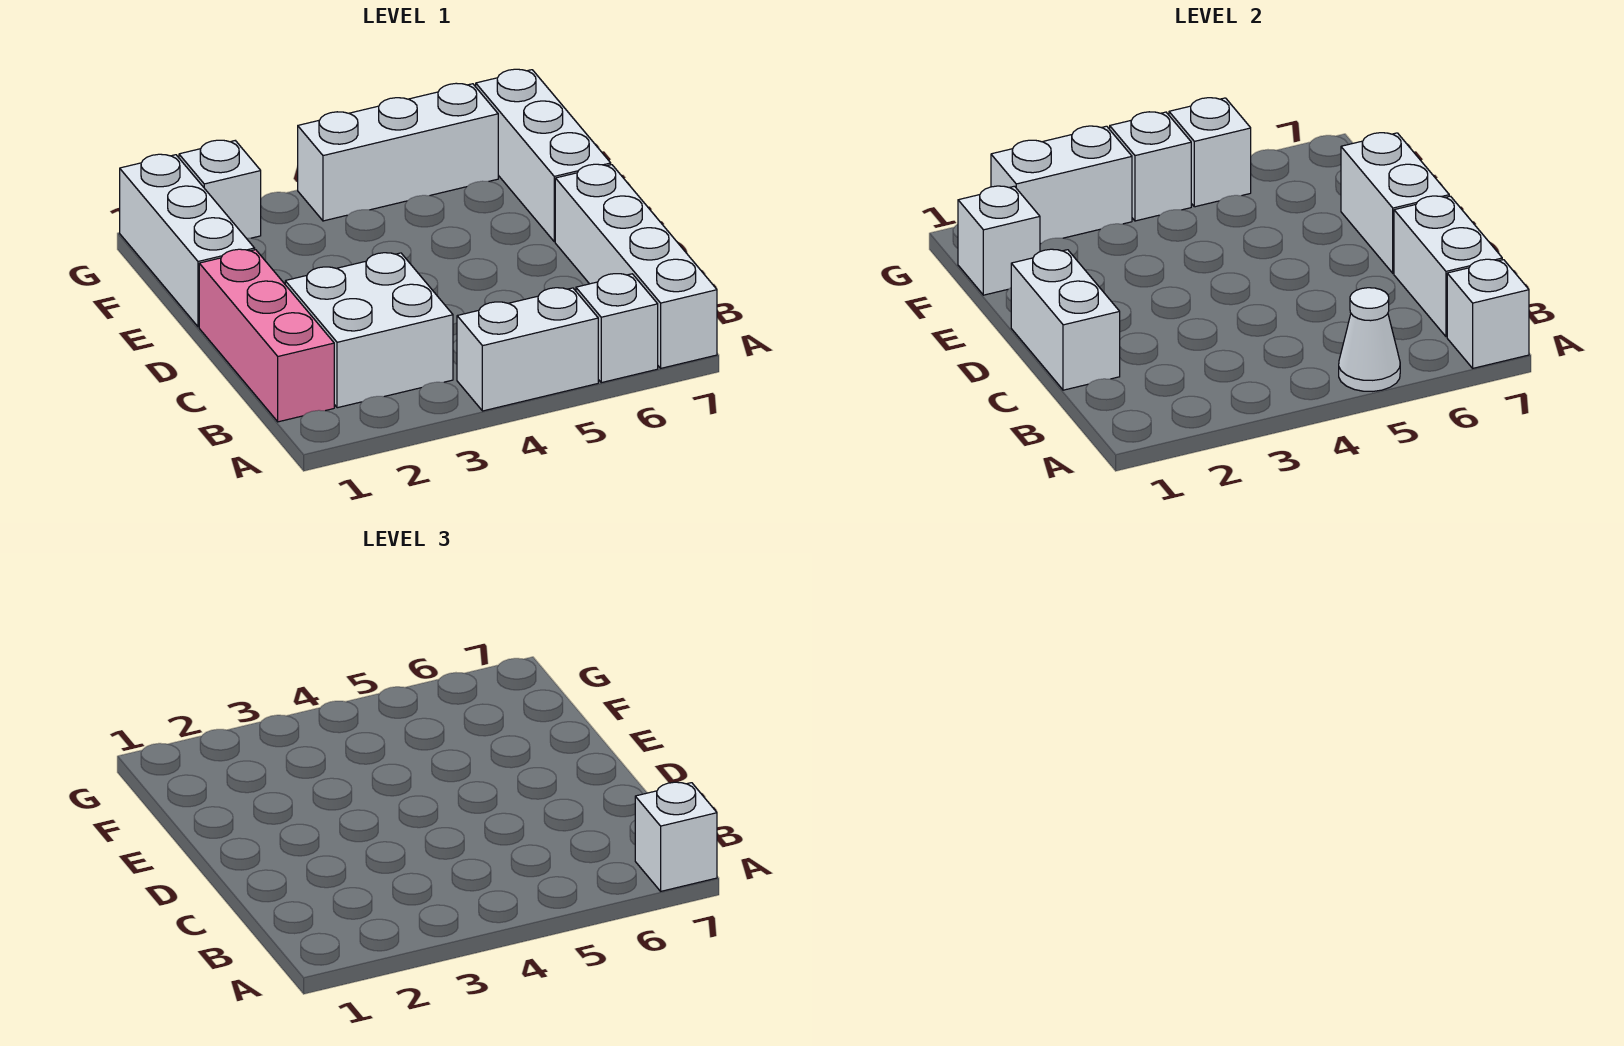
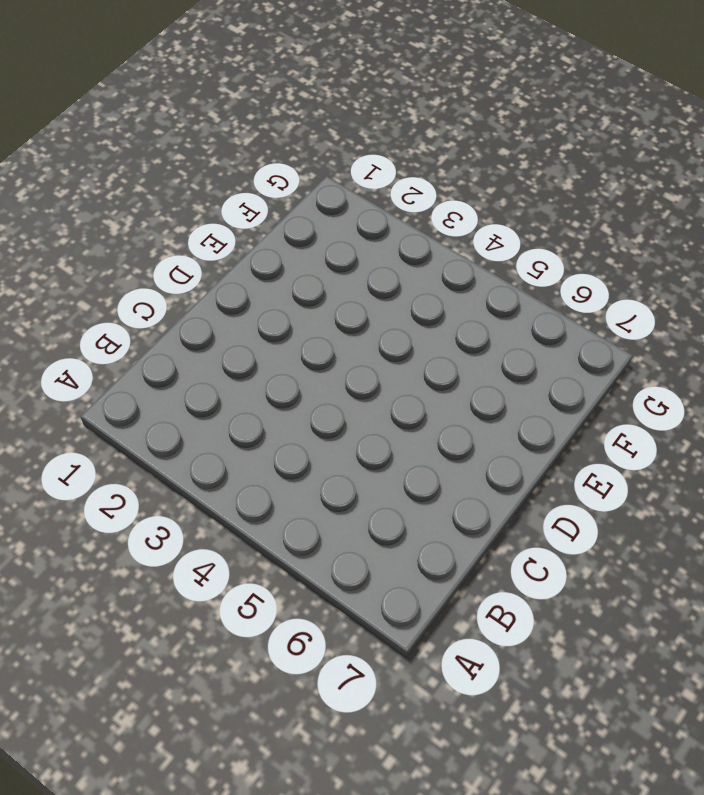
none -> white brick A4:A5 level 1
none -> white brick A6 level 1
none -> white brick A7:D7 level 1

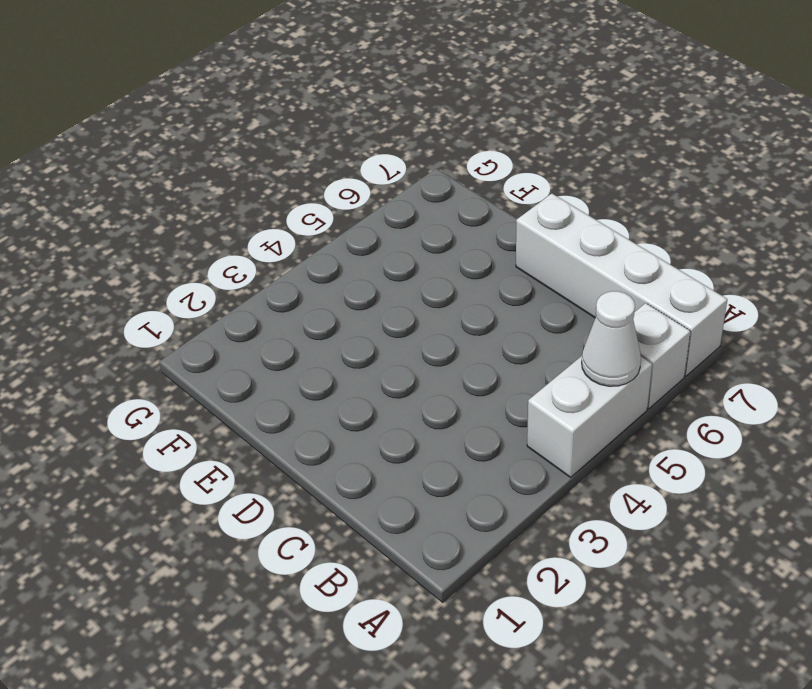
none -> pink brick B1:D1 level 1
none -> white brick B2:C3 level 1
none -> white brick E1:G1 level 1

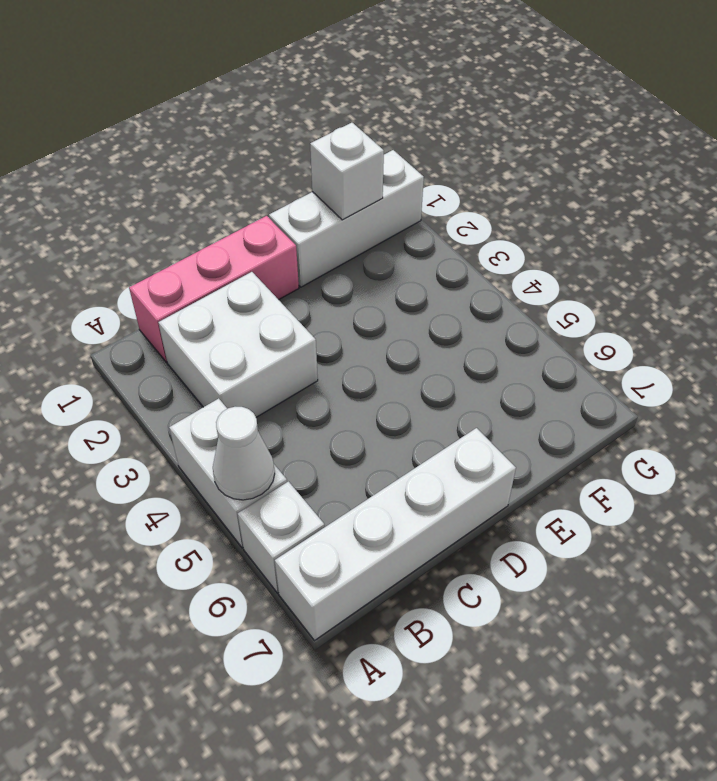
none -> white brick E7:G7 level 1
none -> white brick G2 level 1
none -> white brick G4:G6 level 1

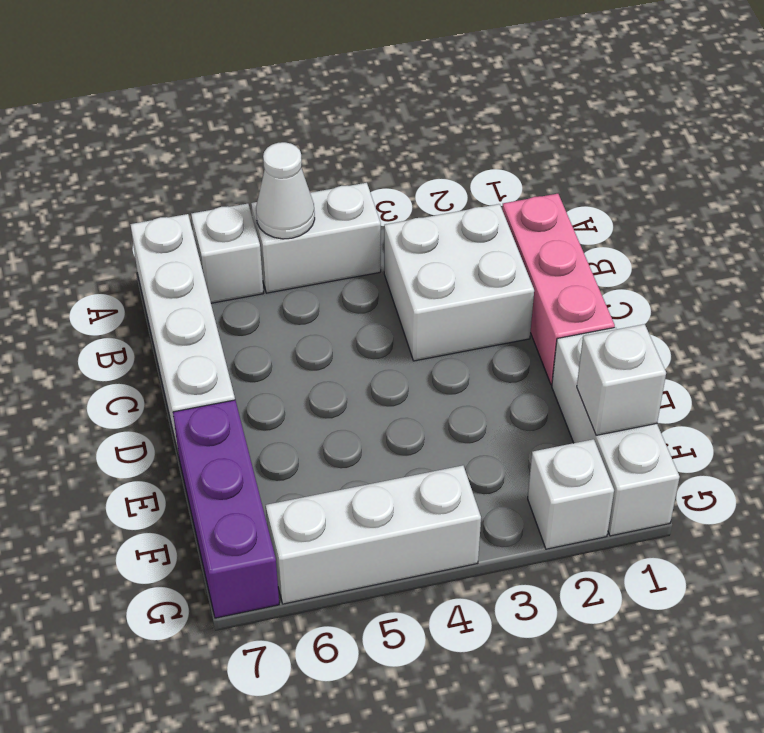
purple brick E7:G7 level 1 -> white brick E7:G7 level 1
none -> white brick A7 level 2
none -> white brick B7:C7 level 2
none -> white brick C1:D1 level 2

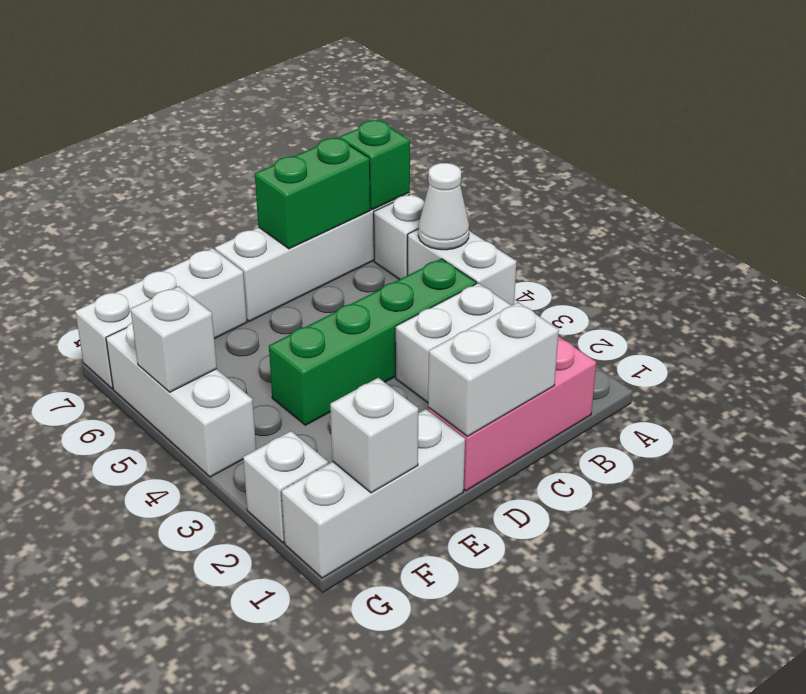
green brick A7 level 2 -> white brick A7 level 2
green brick B4:E4 level 1 -> none
green brick B7:C7 level 2 -> white brick B7:C7 level 2
none -> white brick D7:E7 level 2
none -> white brick G2:G3 level 2
none -> white brick G4 level 2

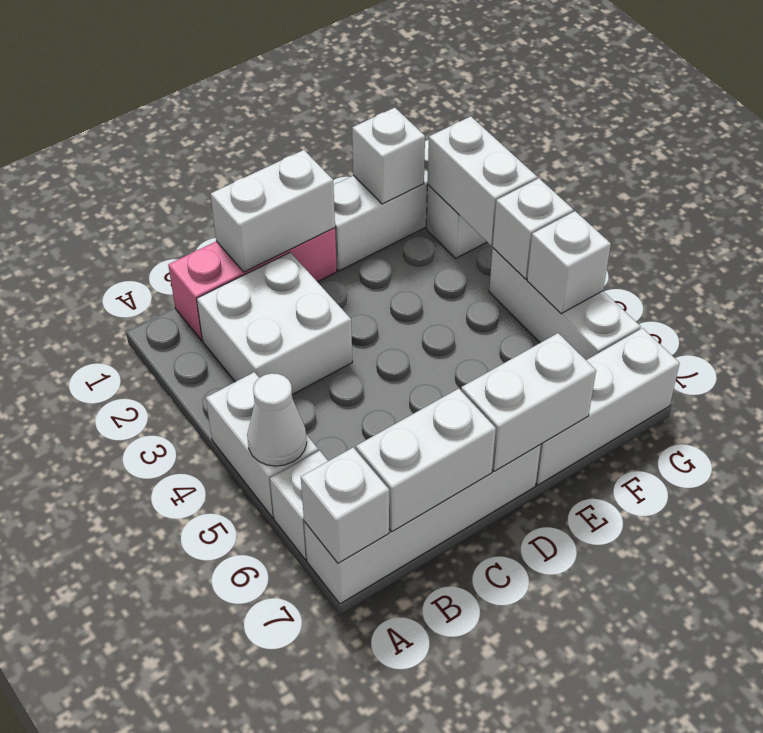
none -> white brick A7 level 3

